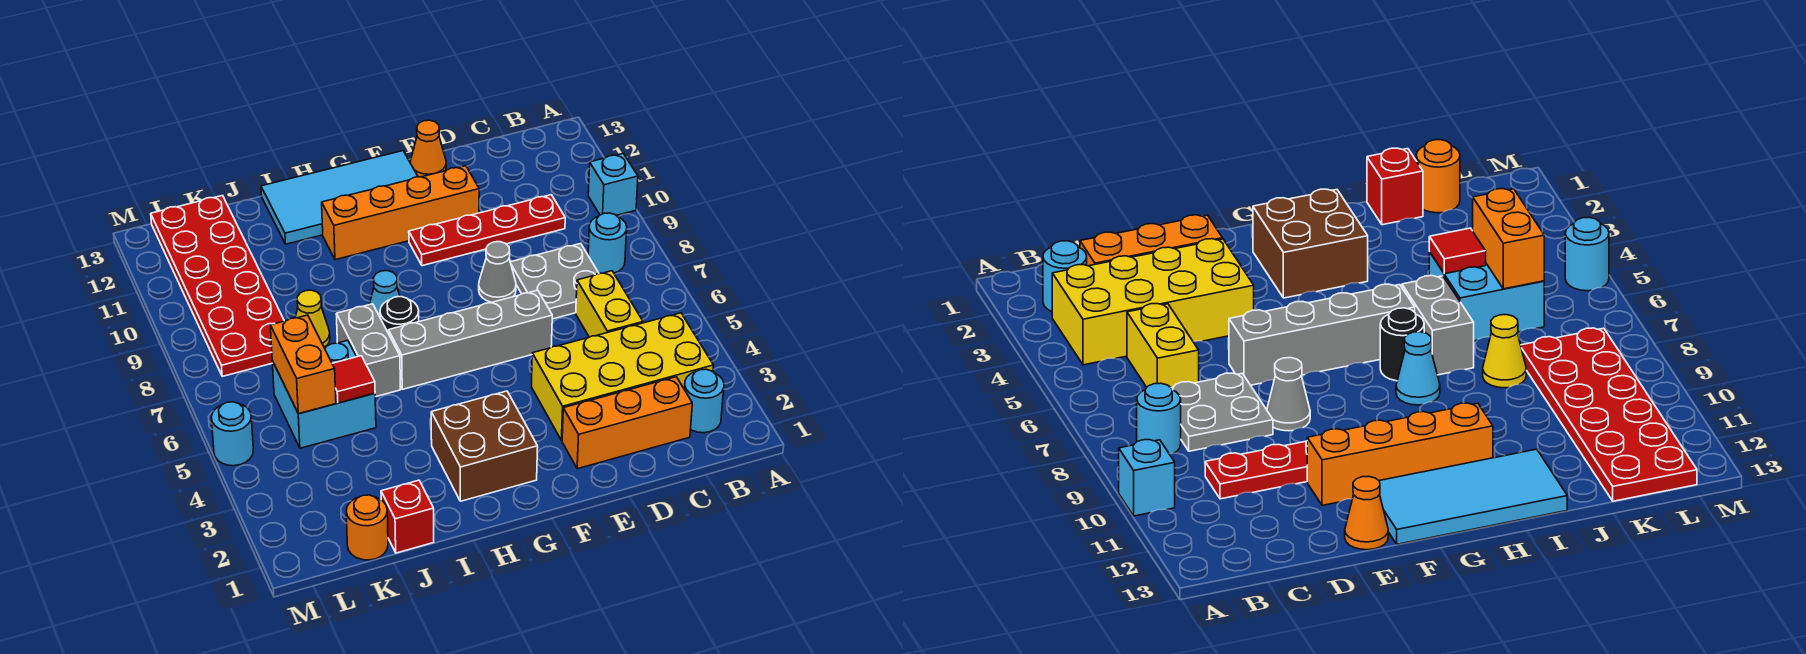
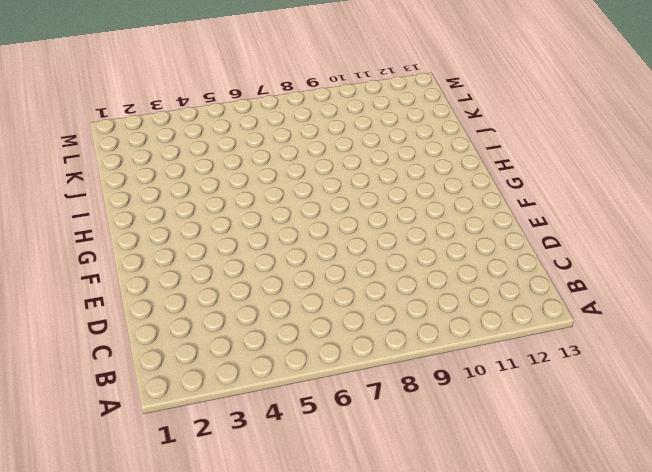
none -> cyan brick A10 level 1
none -> cyan round brick B2 level 1
none -> yellow brick B3:E4 level 1

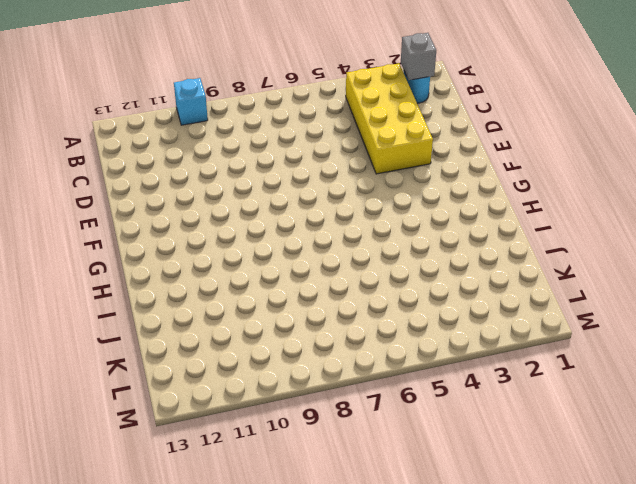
grey brick B2 level 2 -> none
none -> cyan round brick B8 level 1
none -> orange brick C2:E2 level 1
none -> yellow brick C5:C6 level 1

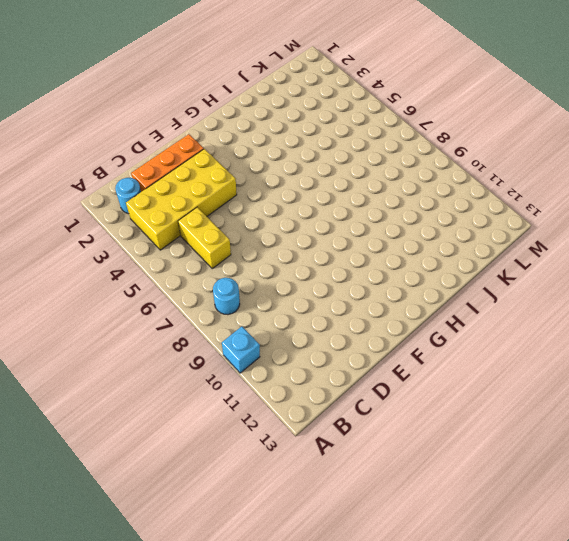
none -> grey plate C7:D8 level 1
none -> red plate C10:F10 level 1
none -> grey brick E6:H6 level 1

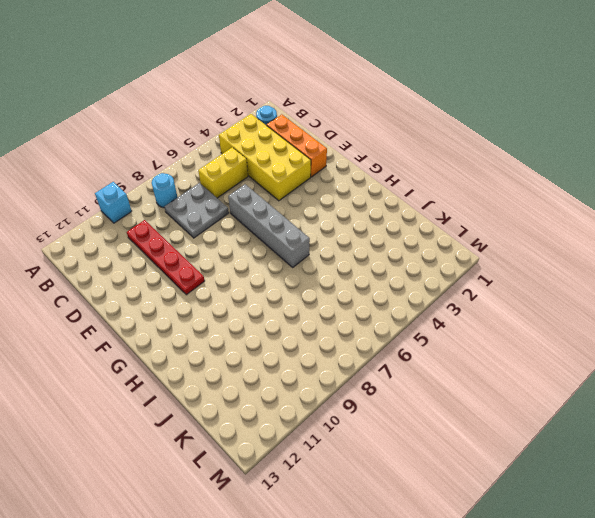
none -> grey cone E8 level 1
none -> orange brick E11:H11 level 1
none -> orange cone E13 level 1

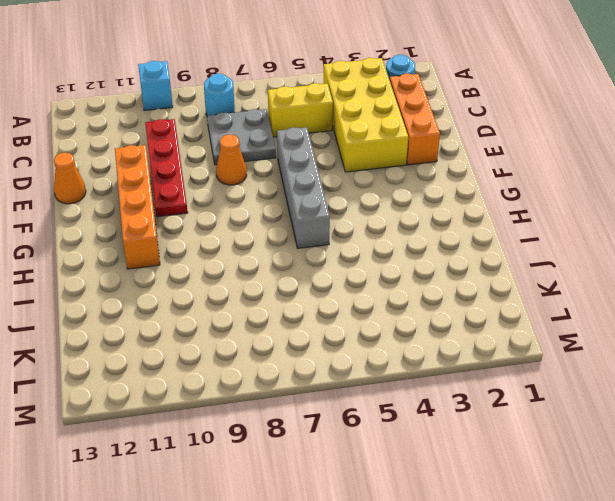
orange cone E8 level 1 -> grey cone E8 level 1
none -> cyan tile F12:I13 level 1
none -> brown brick G2:H3 level 1
none -> black round brick H7 level 1

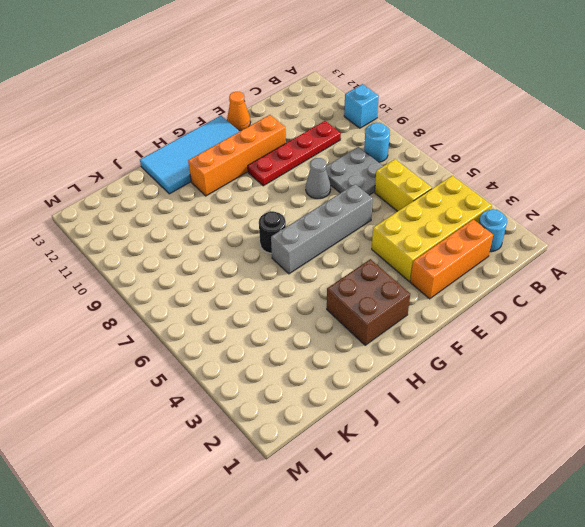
none -> cyan cone H8 level 1
none -> grey brick I6:I7 level 1
none -> red brick J1 level 1

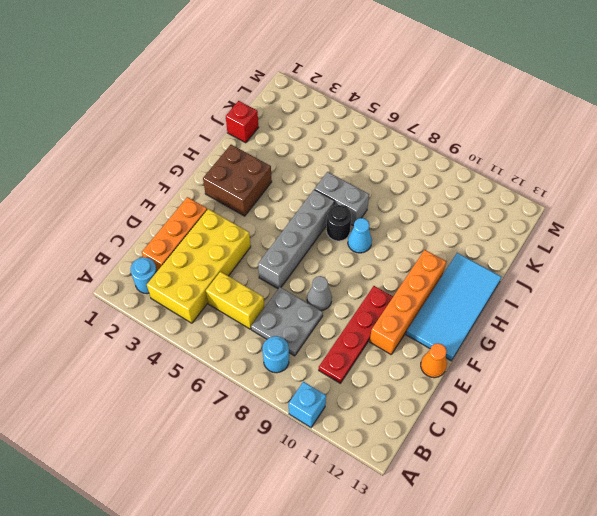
none -> cyan brick J5:K6 level 1
none -> yellow cone J8 level 1
none -> orange round brick K1 level 1

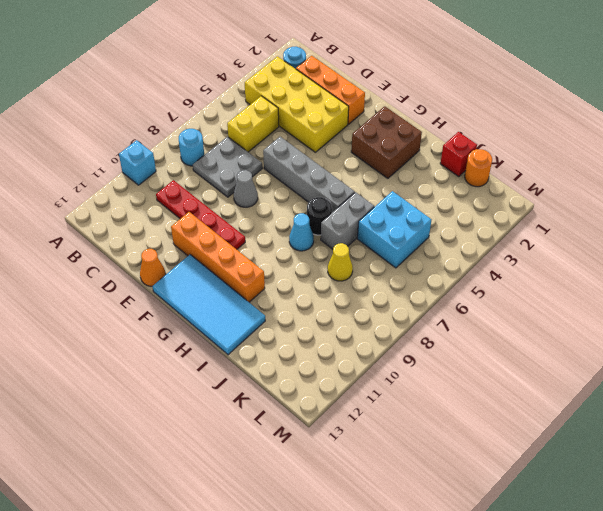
none -> red plate K8:L13 level 1
none -> cyan round brick M5 level 1
none -> red tile J5 level 2

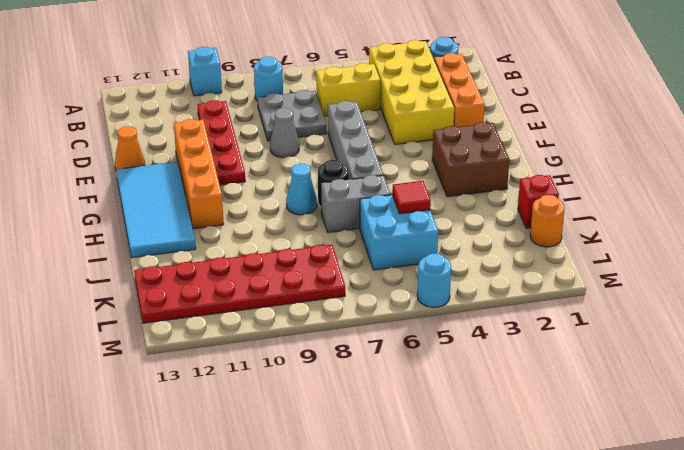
none -> yellow cone J8 level 1
none -> orange brick K5:K6 level 2

